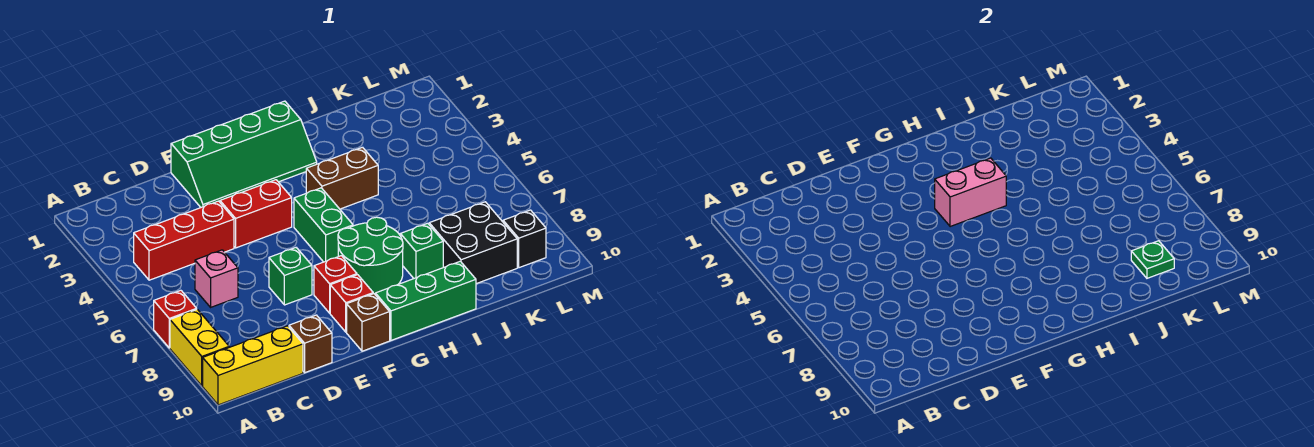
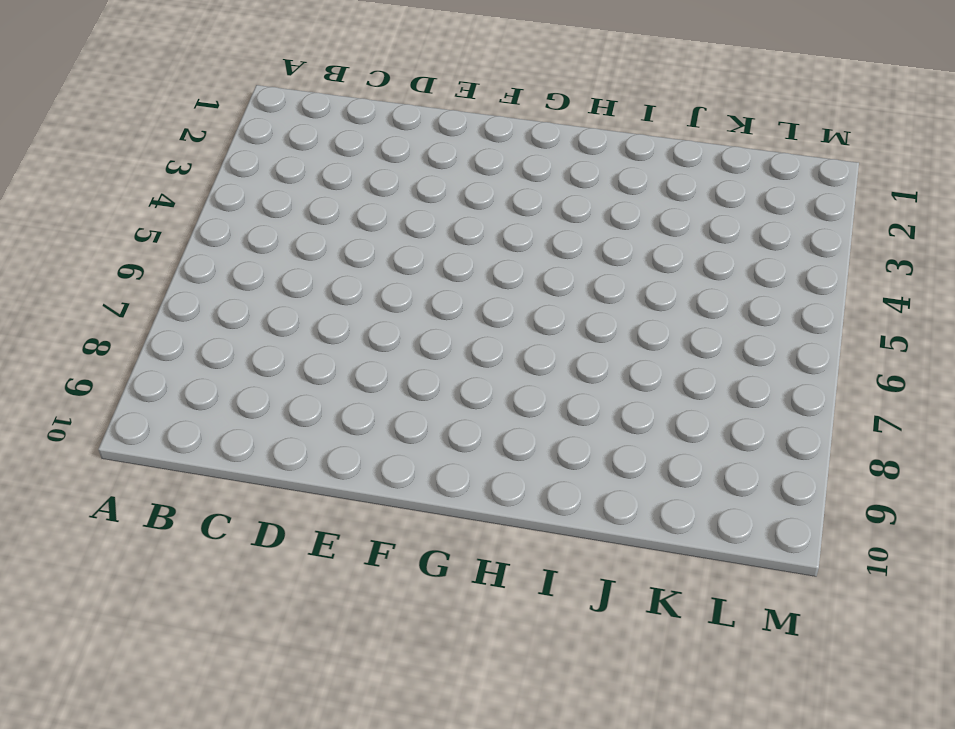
none -> red brick A7 level 1
none -> yellow brick A8:A9 level 1
none -> yellow brick A10:C10 level 1

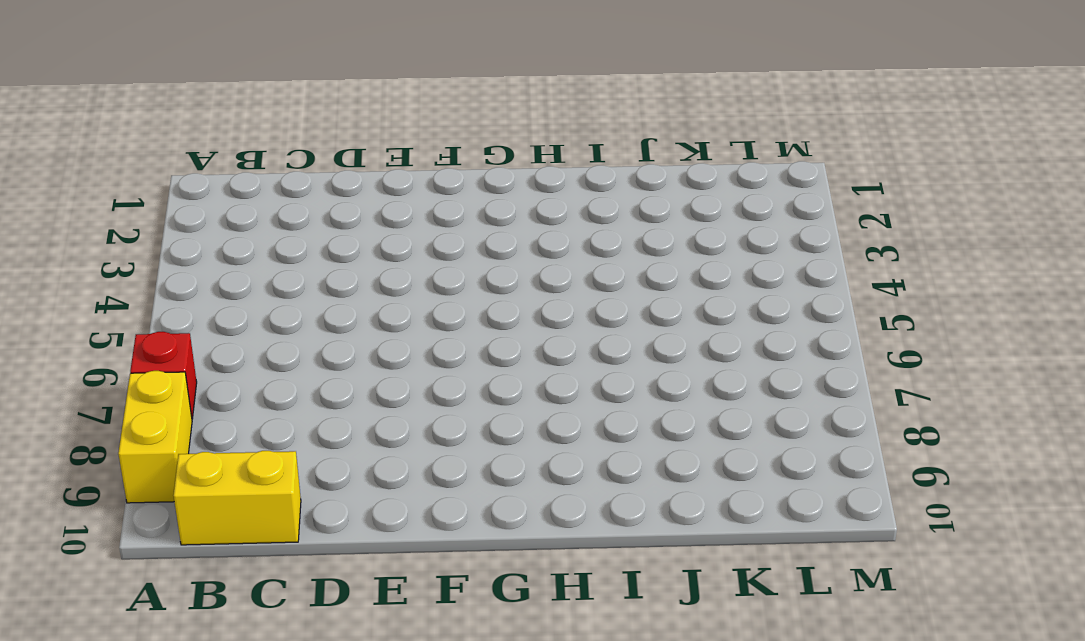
yellow brick B10:C10 level 1 -> yellow brick A10:C10 level 1
none -> red brick B4:D4 level 1
none -> pink brick C6 level 1
none -> brown brick D10 level 1

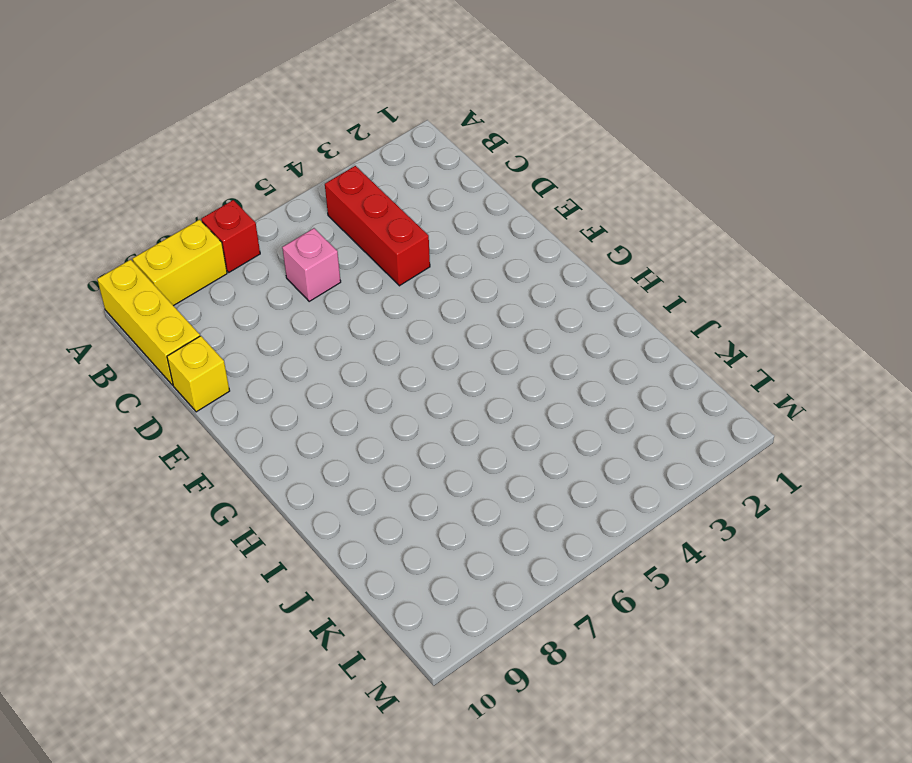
yellow brick D10 level 1 -> brown brick D10 level 1
none -> green slope E1:H2 level 1 top 1
none -> red brick E4:F4 level 1
none -> green brick E7 level 1

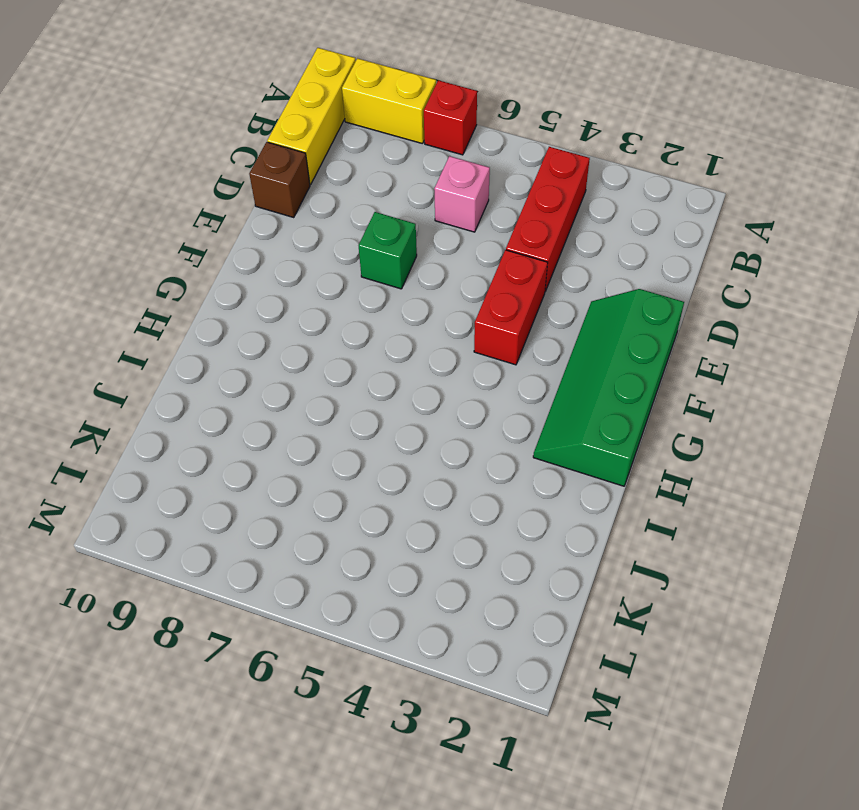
none -> red brick F8 level 1
none -> red brick F9 level 1
none -> brown brick F10 level 1

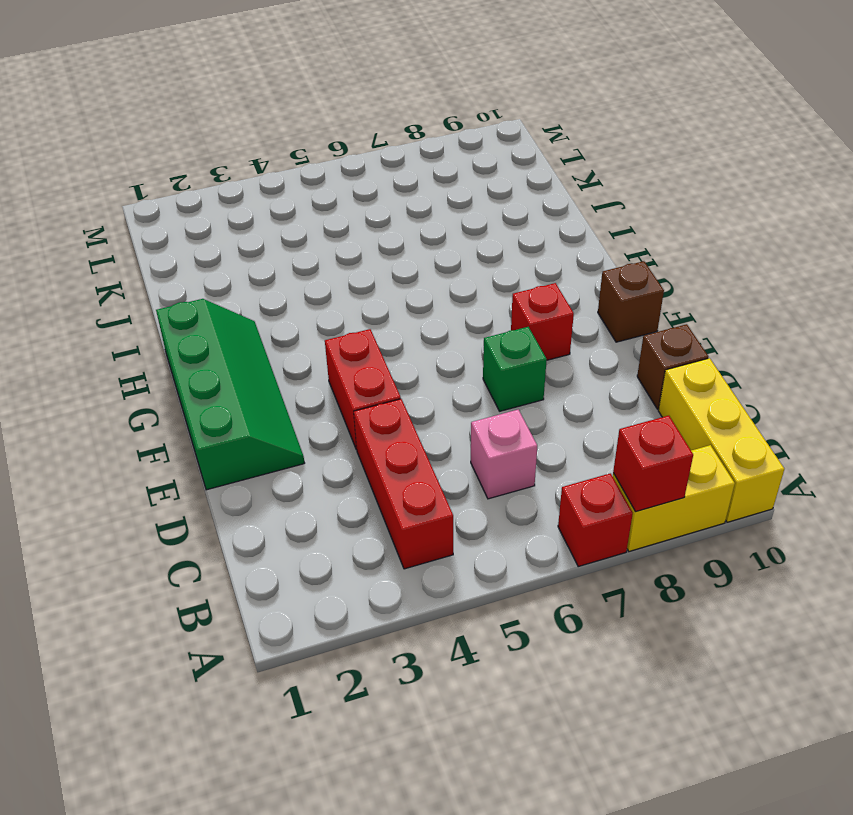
red brick A8 level 2 -> red brick F9 level 1
none -> green brick G5:G6 level 1
none -> green round brick G7:H8 level 1
none -> green brick G10:I10 level 1

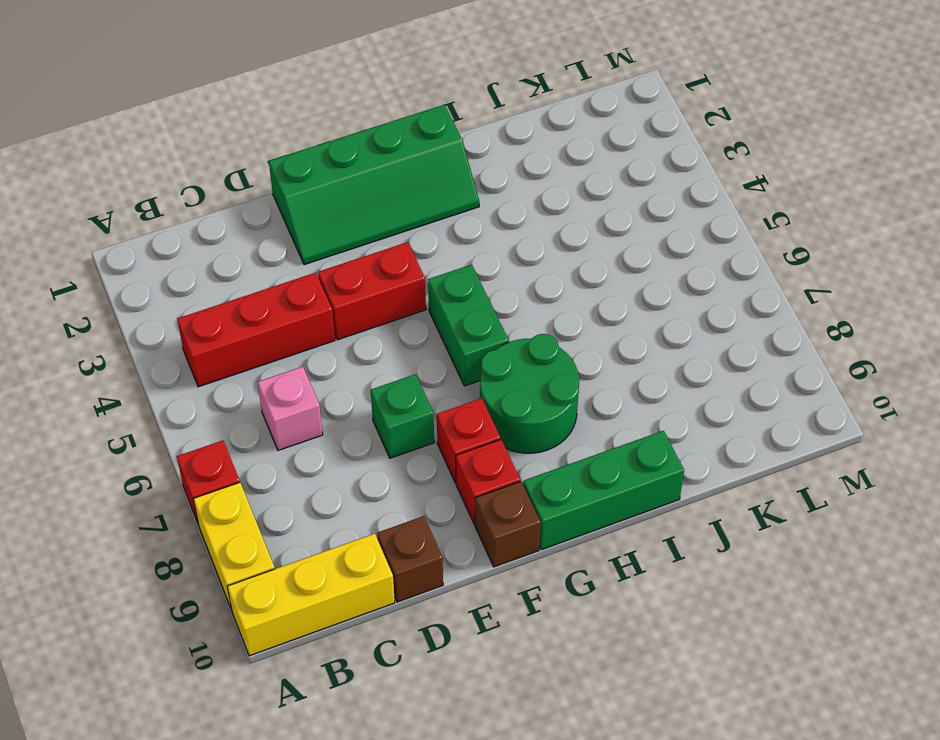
none -> brown brick H4:I4 level 1
none -> green brick I8 level 1
none -> black brick J8:K9 level 1

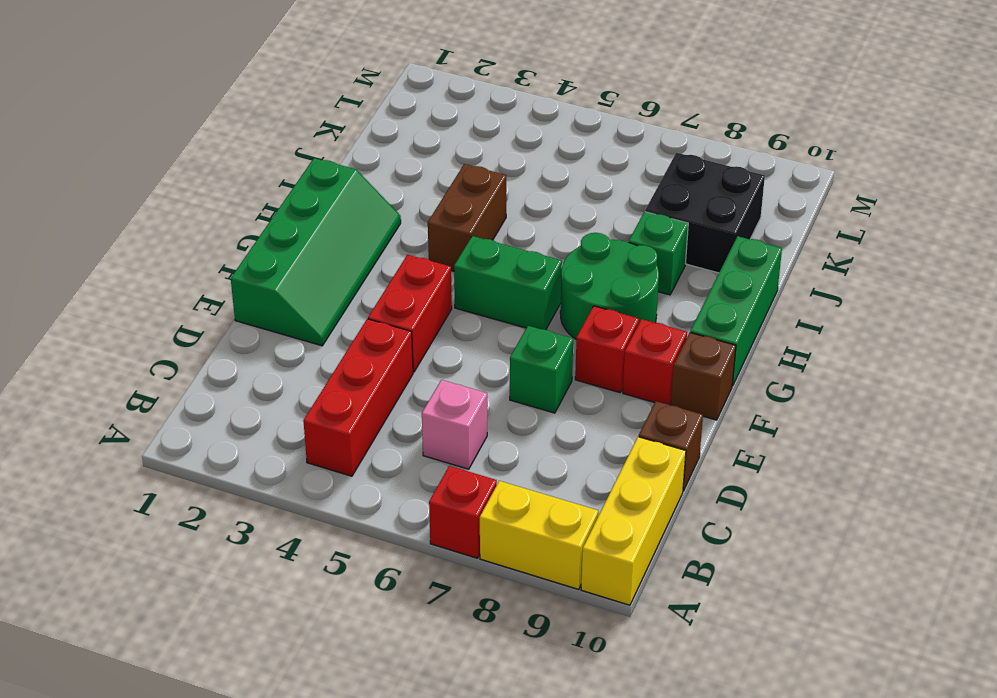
none -> black brick L9 level 1
none -> pink brick G4:H4 level 2
none -> green plate K9 level 2

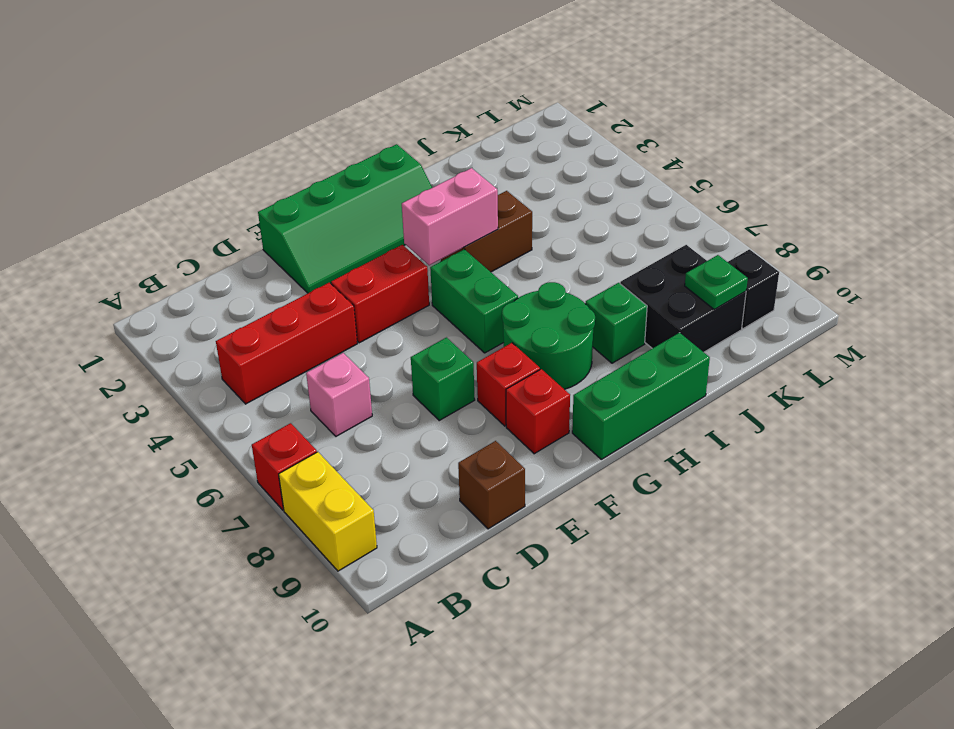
none -> yellow brick A10:C10 level 1
none -> brown brick F10 level 1

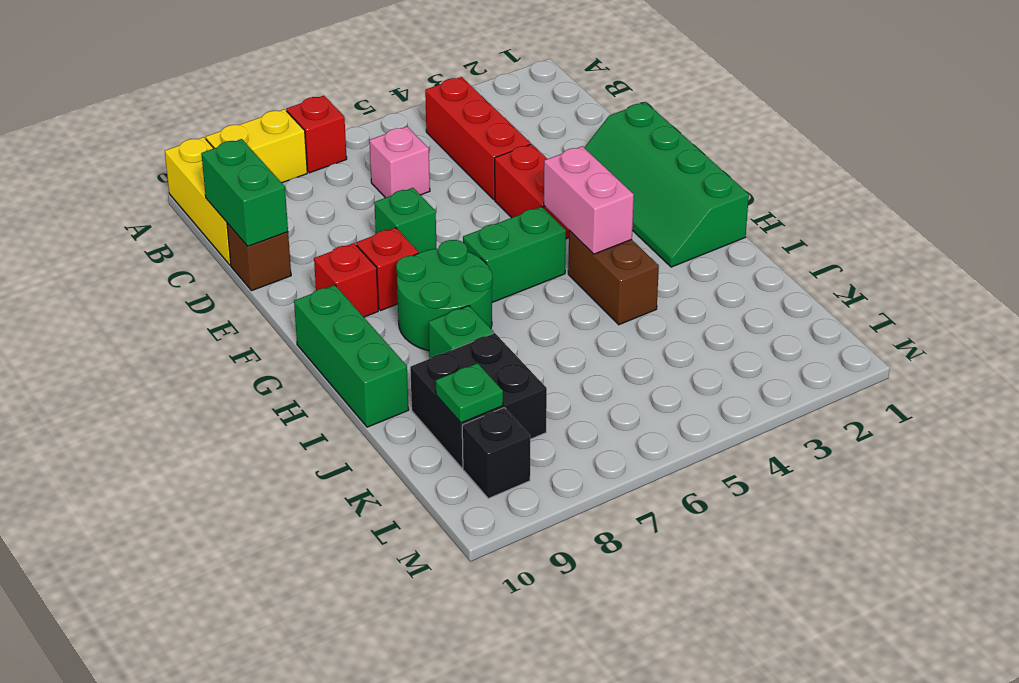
green brick C10:D10 level 2 -> none
none -> brown brick F10 level 1

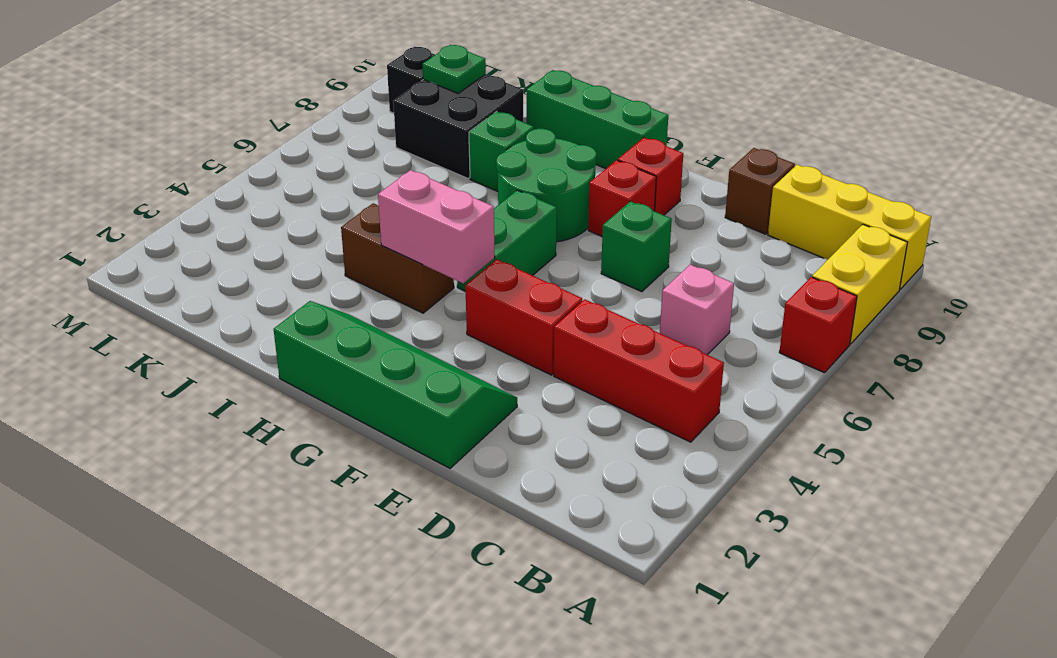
none -> brown brick F10 level 1

